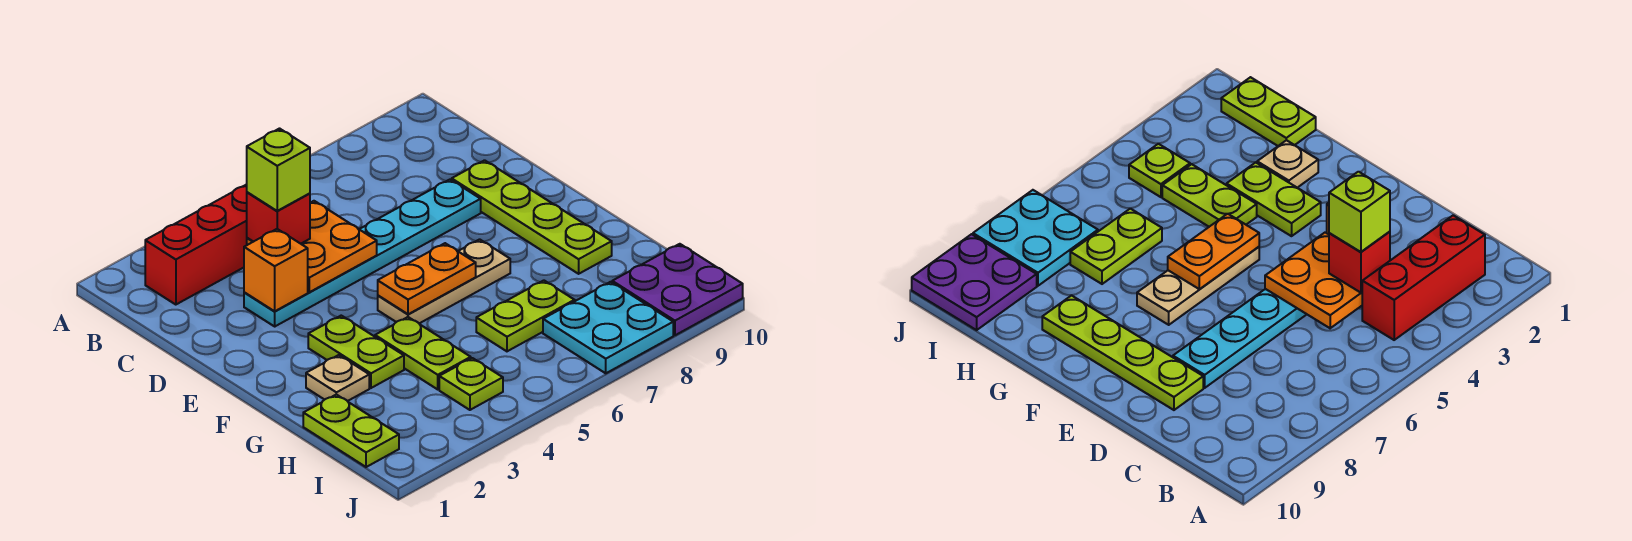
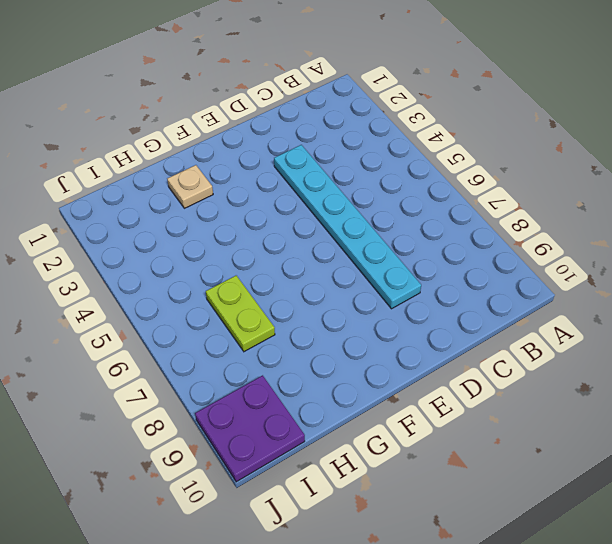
none -> red brick B2:B4 level 1
none -> lime plate D9:G9 level 1
none -> lime plate F3:G3 level 1

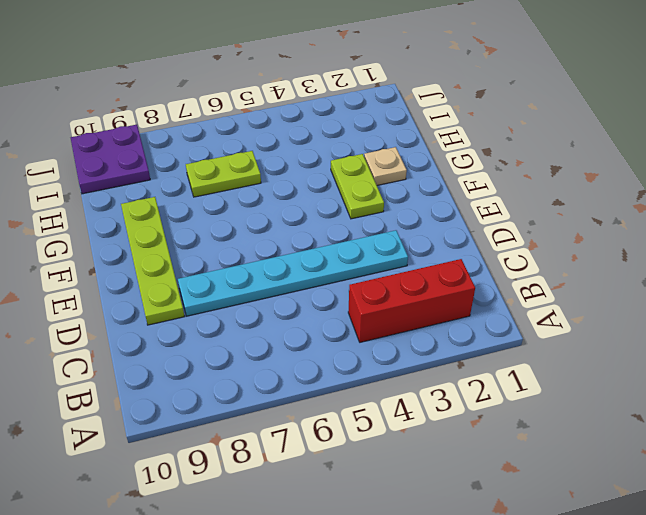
none -> tan plate F5:F7 level 1
none -> lime plate G4:H4 level 1
none -> lime plate H1:I1 level 1

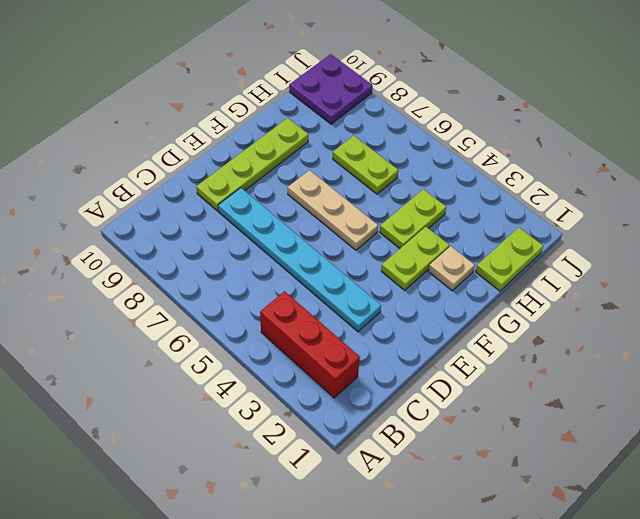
none -> lime plate I4 level 1
none -> cyan plate I7:J8 level 1
none -> orange plate C4:D5 level 2

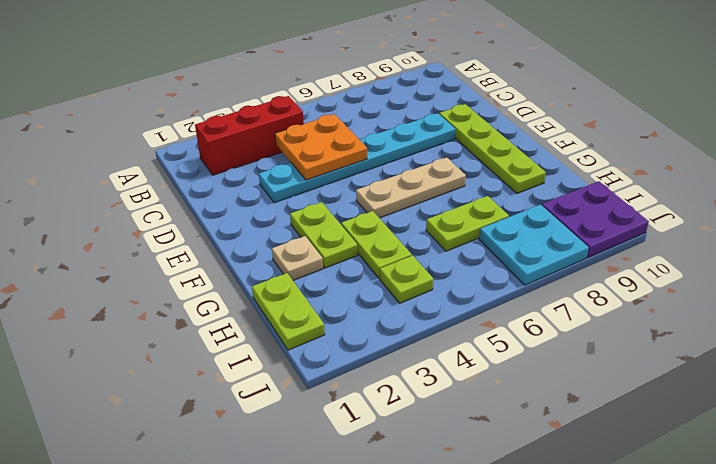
none -> orange brick D3 level 2
none -> orange plate F5:F6 level 2
none -> red brick C4 level 3

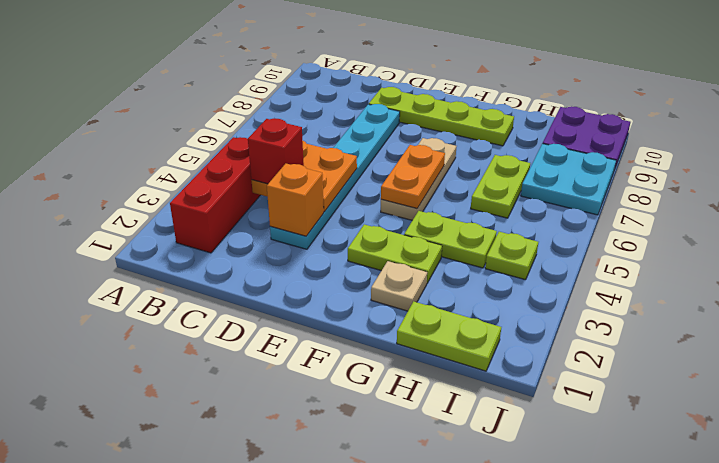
none -> lime brick C4 level 4

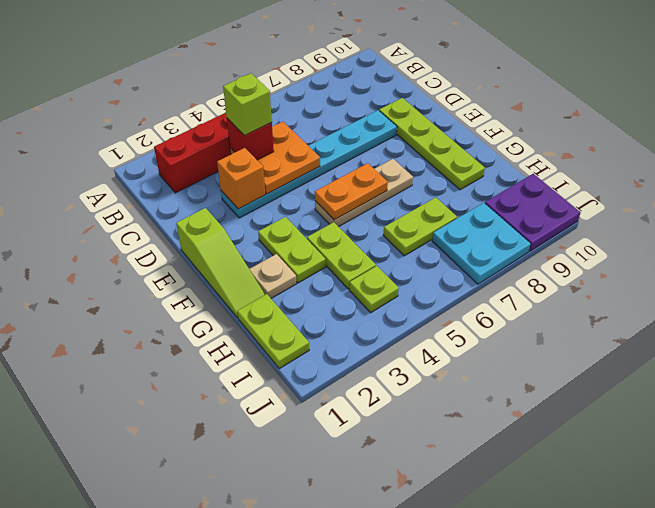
lime slope E1:G1 level 1 top E -> none

